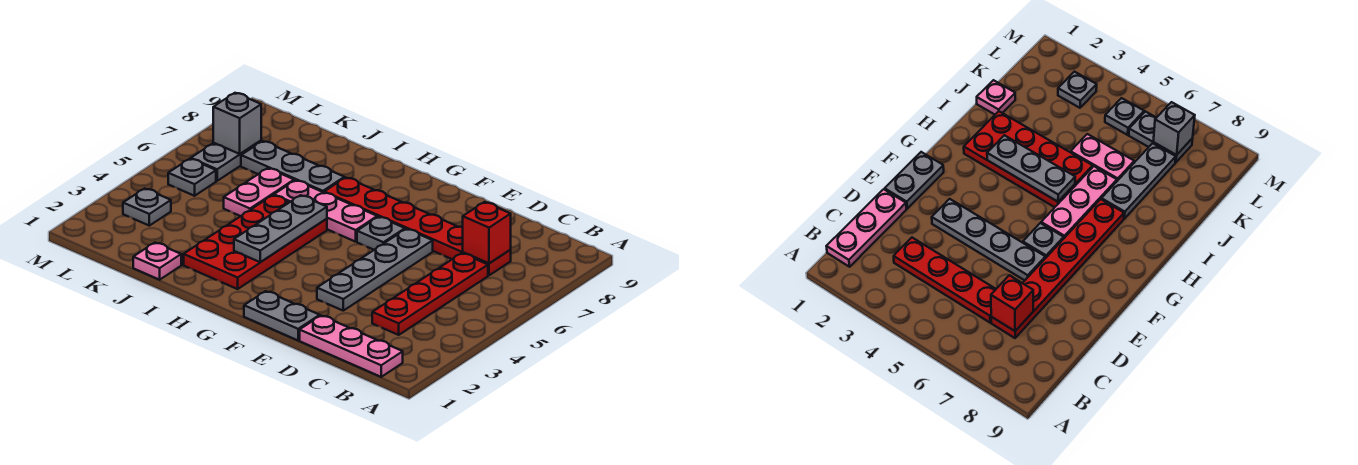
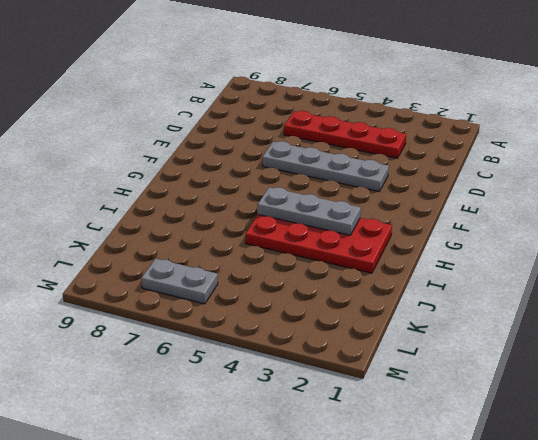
none -> pink plate B1:D1 level 1
none -> red plate C7:H7 level 1
none -> grey plate E1:F1 level 1

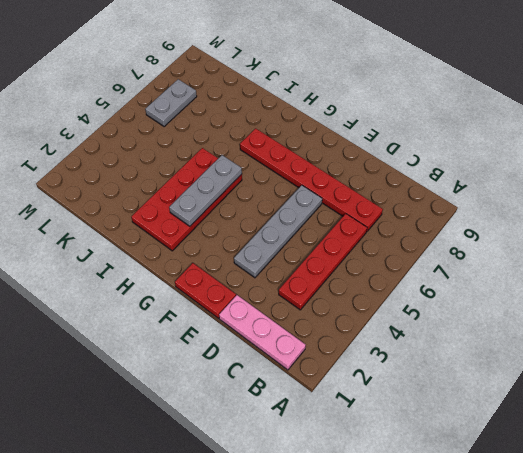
red plate E1:F1 level 1 -> grey plate E1:F1 level 1
none -> grey plate F6 level 1
none -> pink plate G6:I6 level 1
none -> grey plate I7:K7 level 1

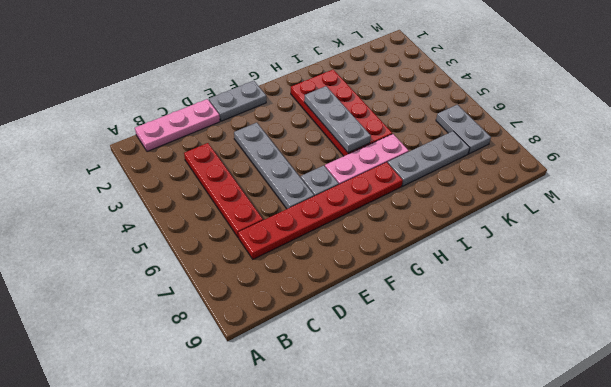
none -> pink plate J1 level 1
none -> pink plate J5:J6 level 1
none -> grey plate L3 level 1

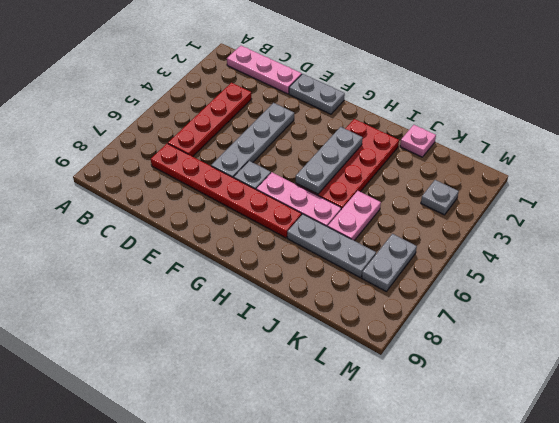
none -> grey plate L5 level 1
none -> red brick C7 level 2
none -> grey brick L7 level 2

